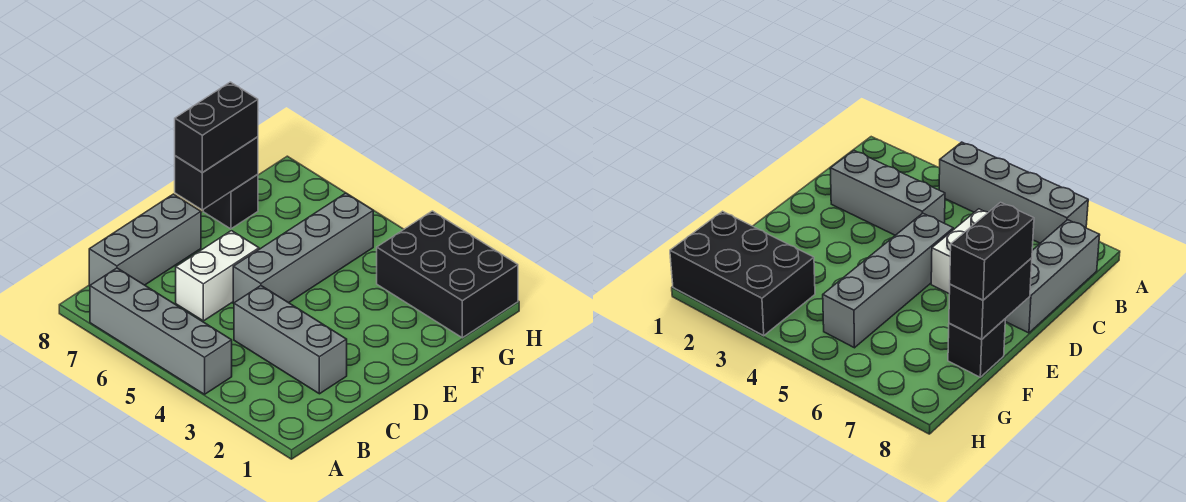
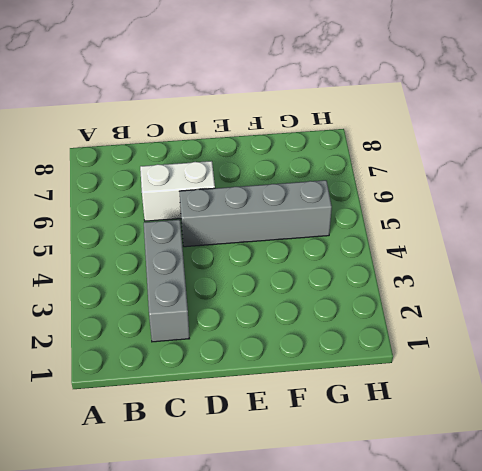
none -> grey brick A4:A7 level 1
none -> grey brick B8:D8 level 1

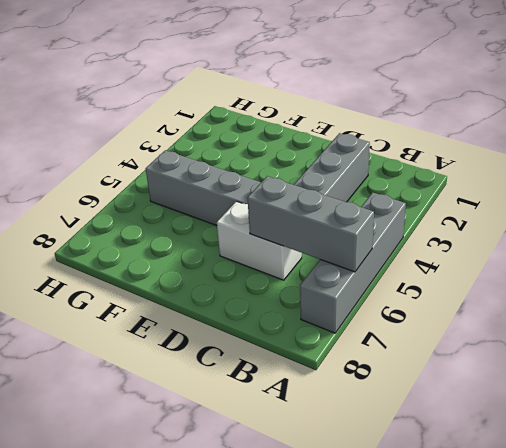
grey brick A6:C6 level 2 -> grey brick B8:D8 level 1
none -> black brick F8 level 1
none -> black brick G1:H3 level 1

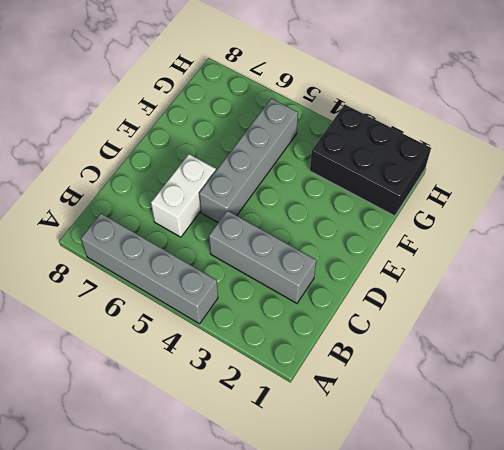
none -> grey brick B8:D8 level 1
none -> black brick F8 level 1

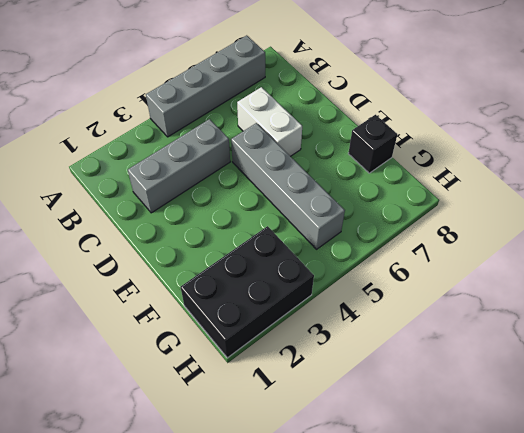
none -> grey brick B8:D8 level 1
none -> black brick E8:F8 level 2

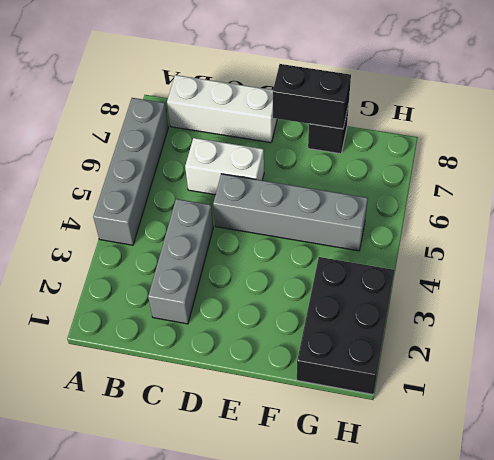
white brick B8:D8 level 1 -> grey brick B8:D8 level 1
none -> black brick E8:F8 level 3

